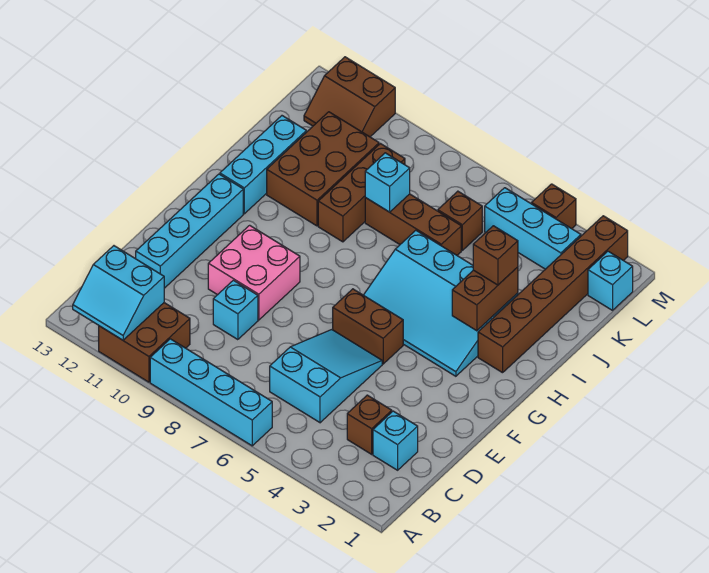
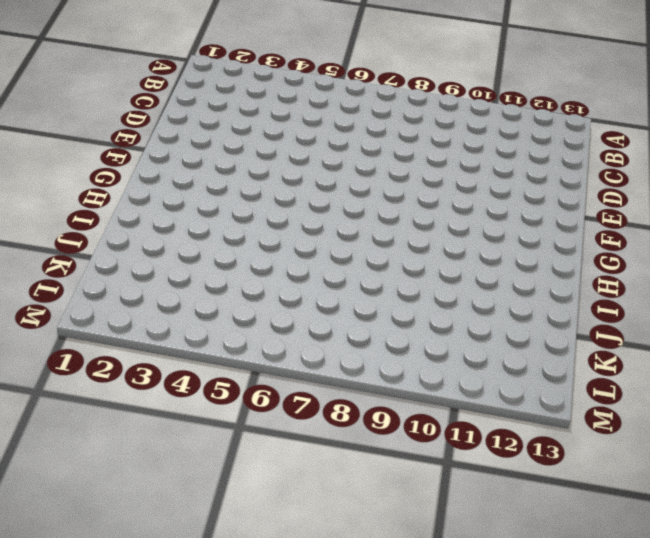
none -> cyan brick A6:A9 level 1
none -> brown brick A10:B11 level 1
none -> cyan brick C2 level 1

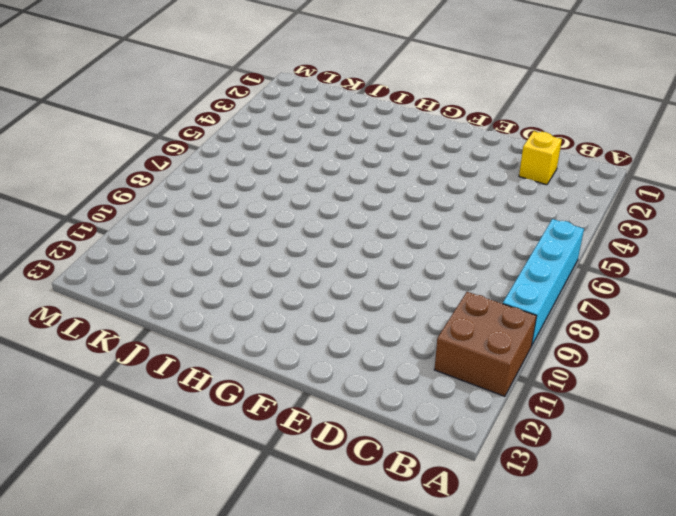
yellow brick C2 level 1 -> cyan brick C2 level 1
none -> brown brick C3 level 1
none -> cyan slope C5:E6 level 1 top C
none -> cyan brick D9 level 1

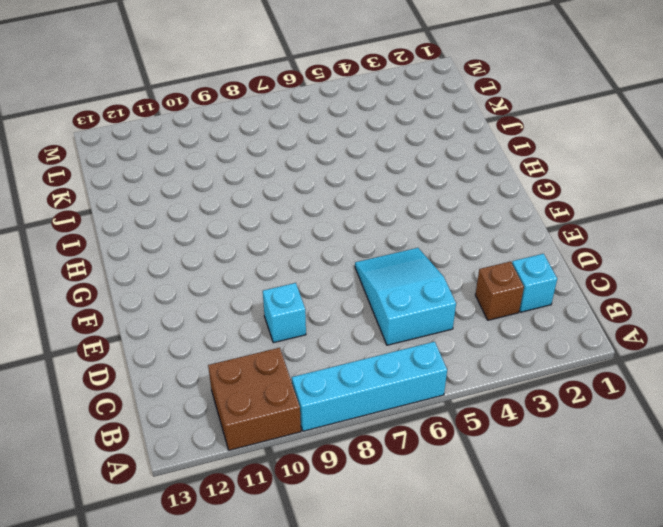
none -> cyan brick D12:G12 level 1
none -> pink brick E9:F10 level 1
none -> brown brick F5:F6 level 1

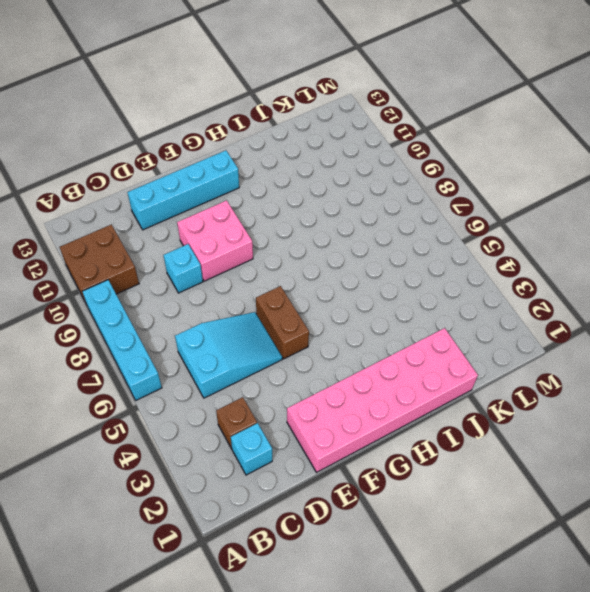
pink brick E1:J2 level 1 -> brown brick H2:M2 level 1
none -> cyan slope G3:I6 level 1 top I
none -> cyan brick H12:J12 level 1
none -> brown brick I9:K9 level 1

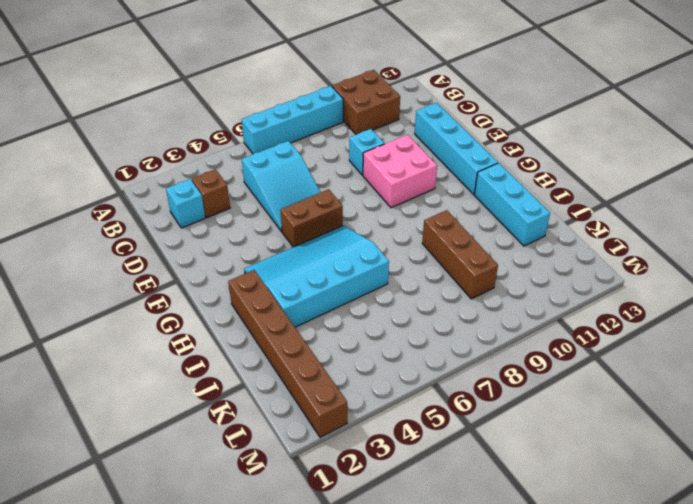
none -> brown brick I10:K11 level 1
none -> brown brick J6:J8 level 1
none -> brown brick K6 level 1

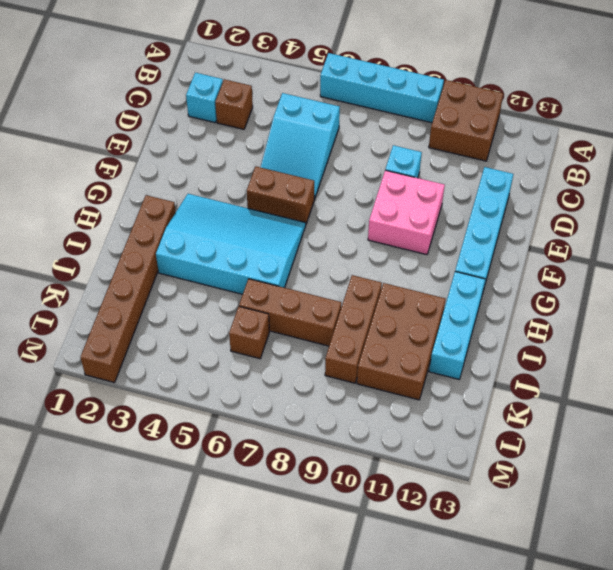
none -> cyan brick L1 level 1
none -> cyan brick L3:L5 level 1
none -> brown slope L11:M12 level 1 top M

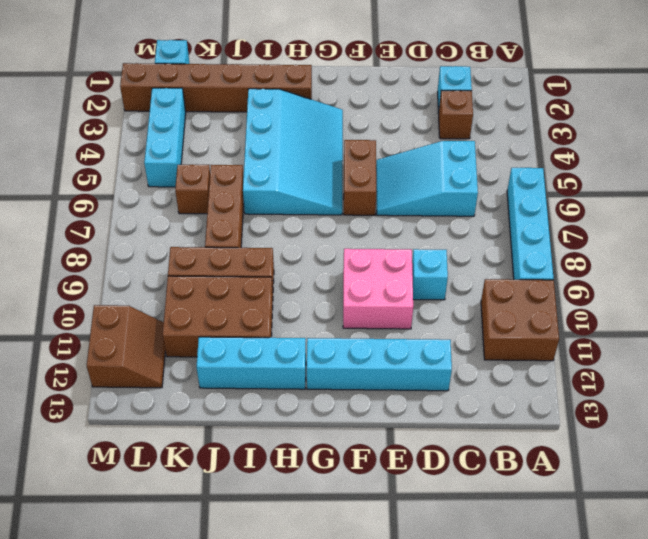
none -> brown brick M4 level 1
none -> cyan slope A11:B12 level 2 top B
none -> brown brick H3:I3 level 2

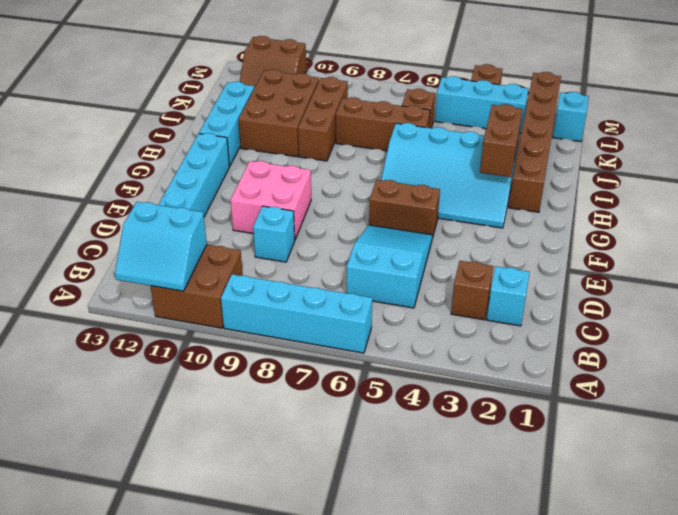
none -> cyan brick J8 level 2
none -> brown brick I3 level 3

